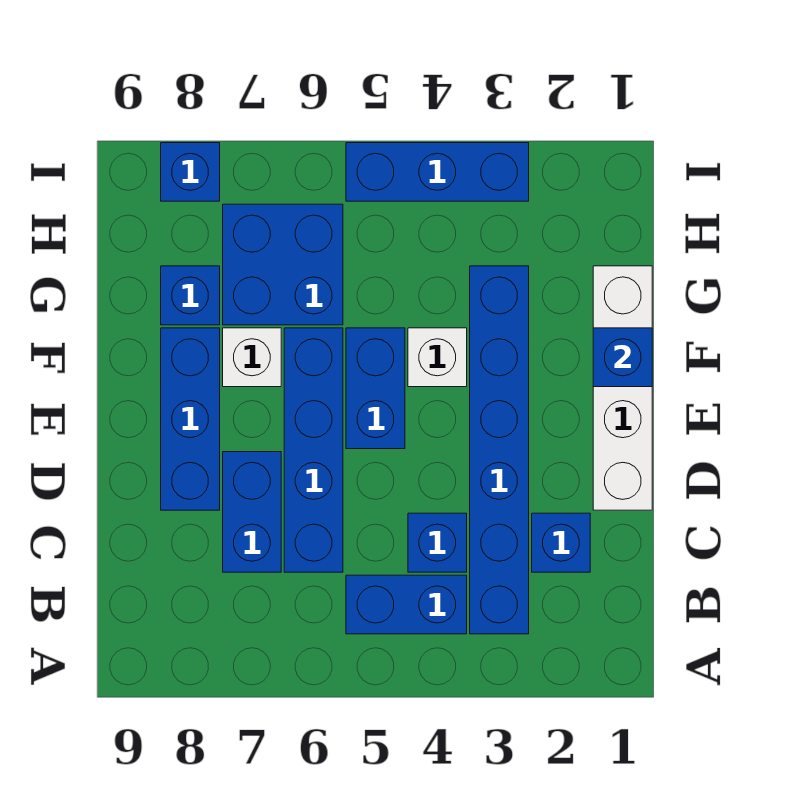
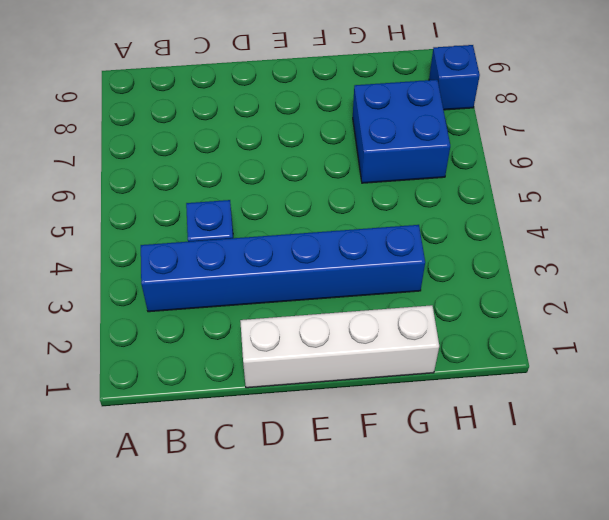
none -> blue brick B4:B5 level 1
none -> blue brick C2 level 1
none -> blue brick C6:F6 level 1

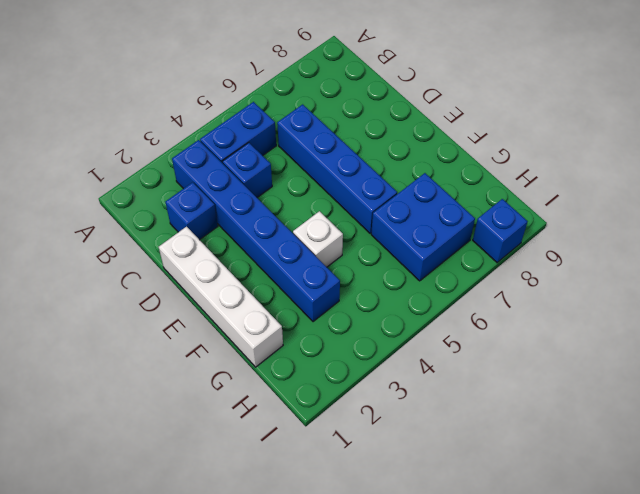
none -> blue brick C7:D7 level 1
none -> blue brick D8:F8 level 1
none -> blue brick E5:F5 level 1

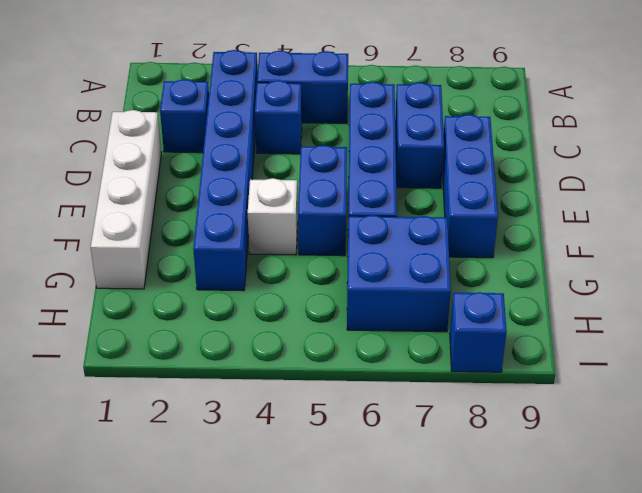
none -> white brick F7 level 1
none -> blue brick G8 level 1
none -> blue brick I3:I5 level 1

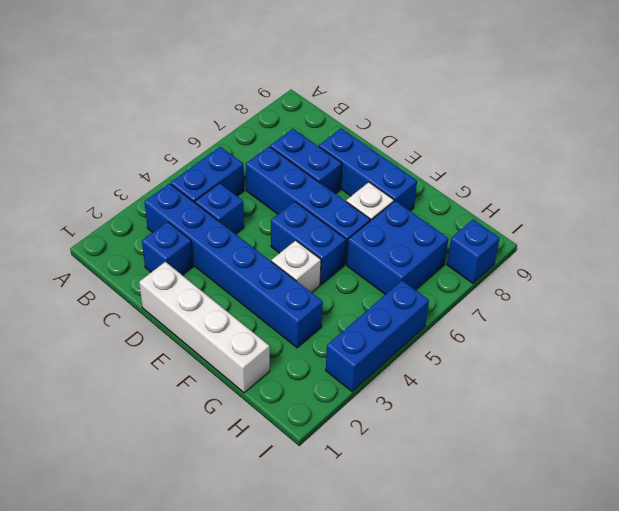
none -> blue brick G8 level 1
none -> blue brick F1 level 2

